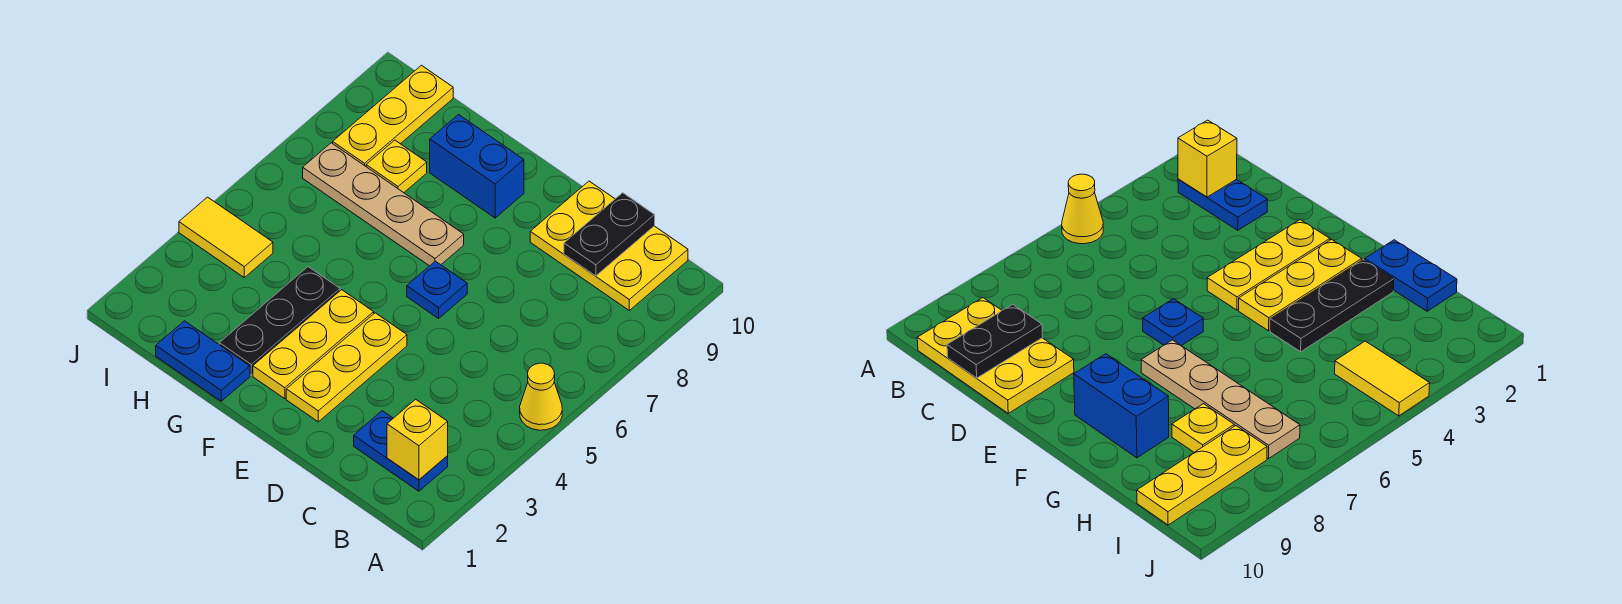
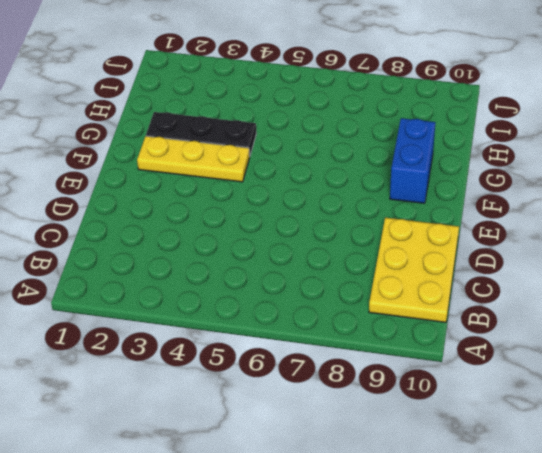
none -> yellow cone A5 level 1
none -> blue plate B2:C2 level 1
none -> yellow plate E2:E4 level 1

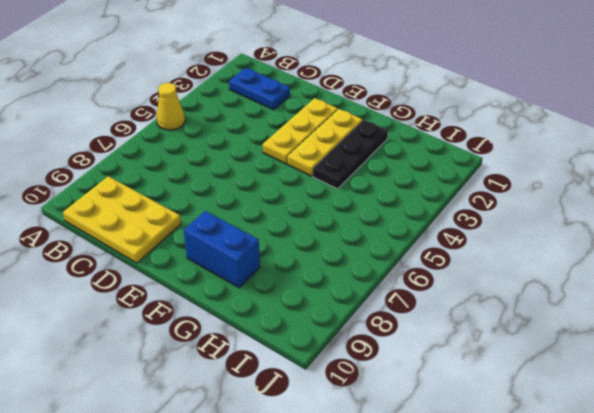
none -> blue plate E6 level 1
none -> tan plate F7:I7 level 1
none -> blue plate G1:H1 level 1

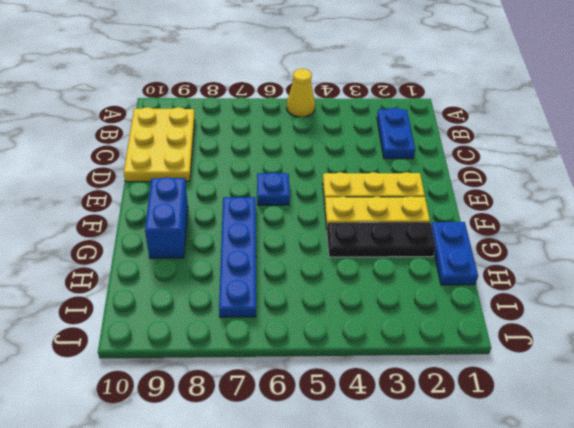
blue plate F7:I7 level 1 -> tan plate F7:I7 level 1
none -> yellow plate H8 level 1
none -> yellow tile I4:J4 level 1
none -> yellow plate I8:I10 level 1

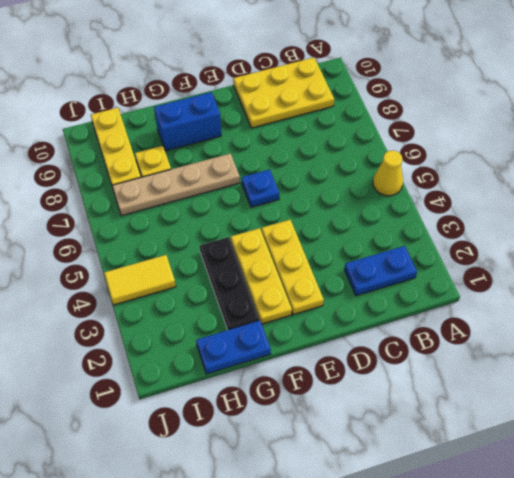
none -> yellow brick B2 level 2
none -> black plate C9:C10 level 2

